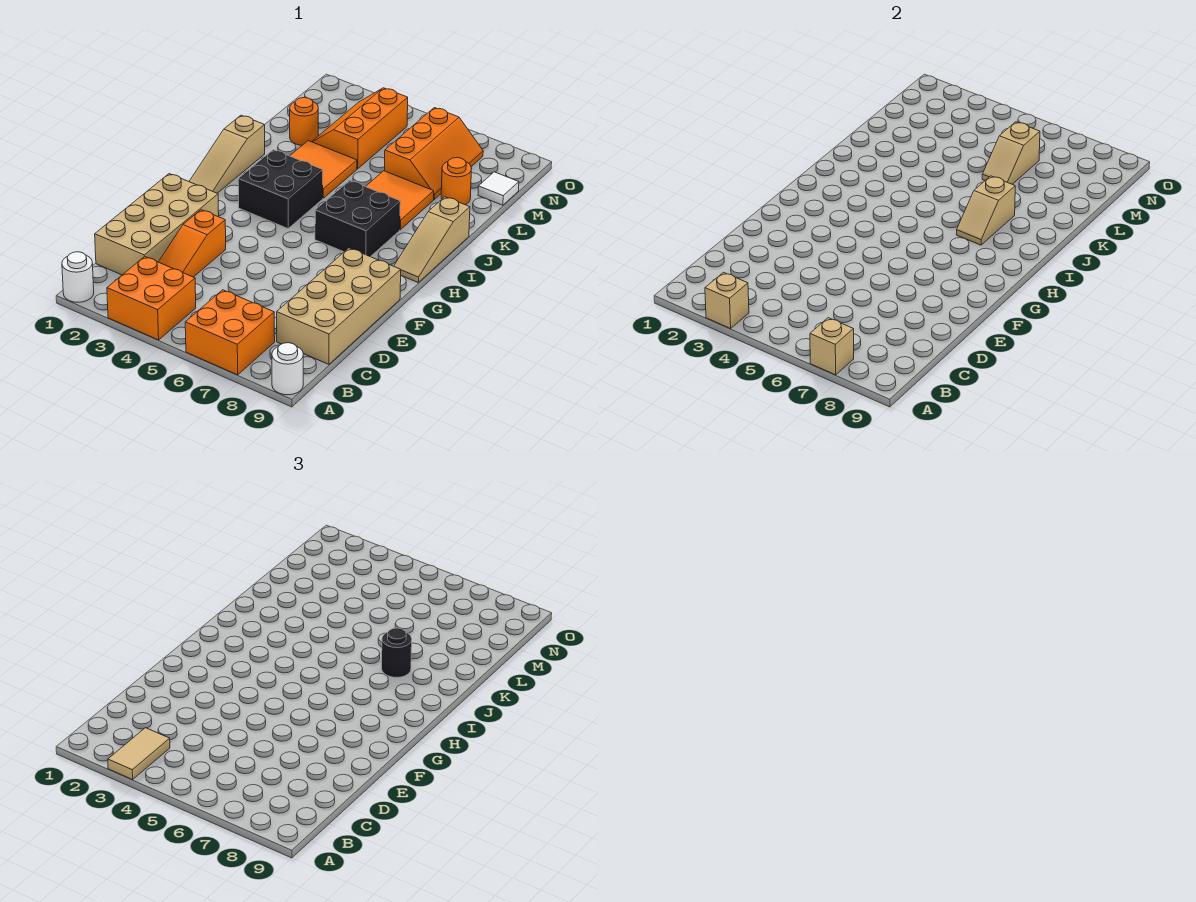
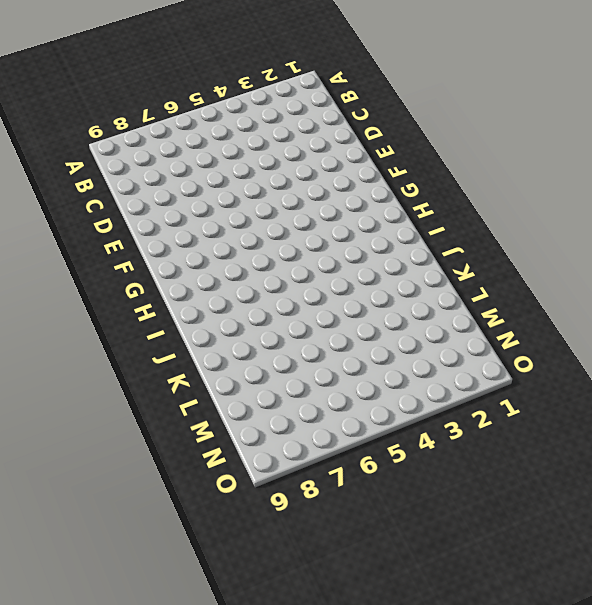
none -> white round brick A1 level 1
none -> orange brick A3:B4 level 1
none -> orange brick A6:B7 level 1

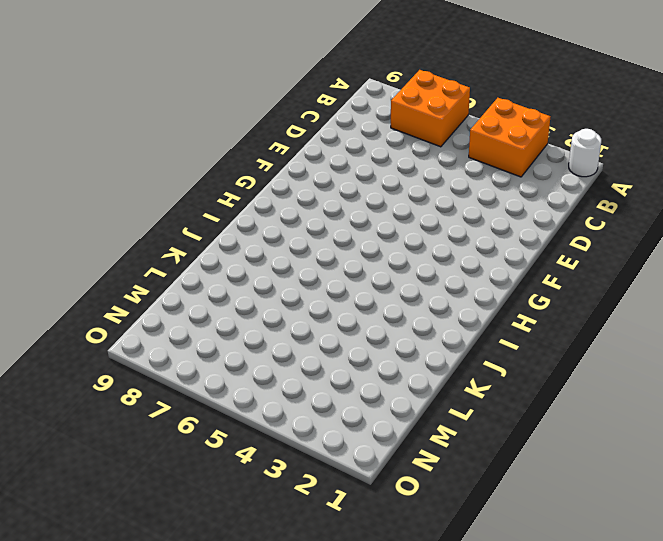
none -> white round brick A9 level 1
none -> tan brick C1:F2 level 1
none -> orange slope C3:E3 level 1 top E

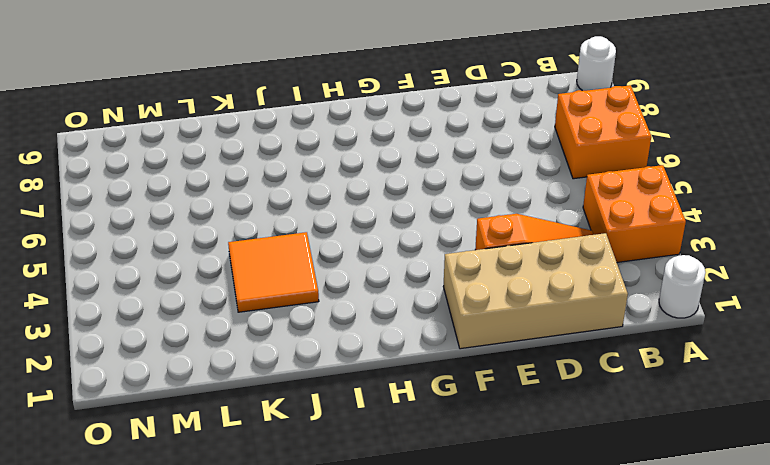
none -> tan brick C8:F9 level 1
none -> tan slope H1:J1 level 1 top J
none -> black brick H3:I4 level 1

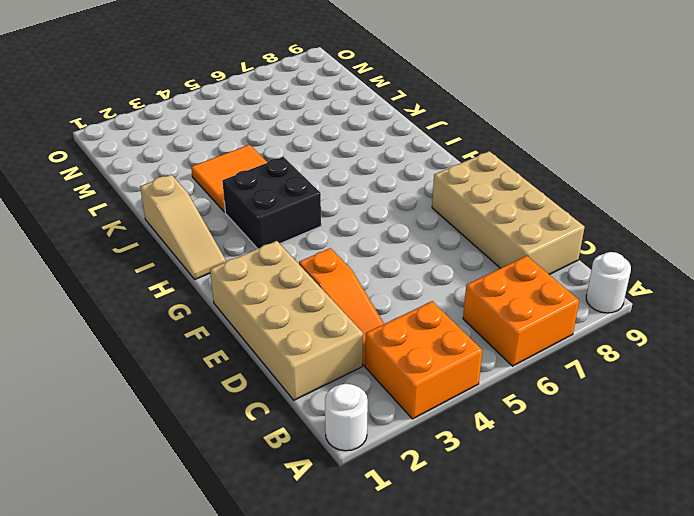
none -> black brick H6:I7 level 1
none -> tan slope H9:J9 level 1 top J
none -> orange tile J6:K7 level 1

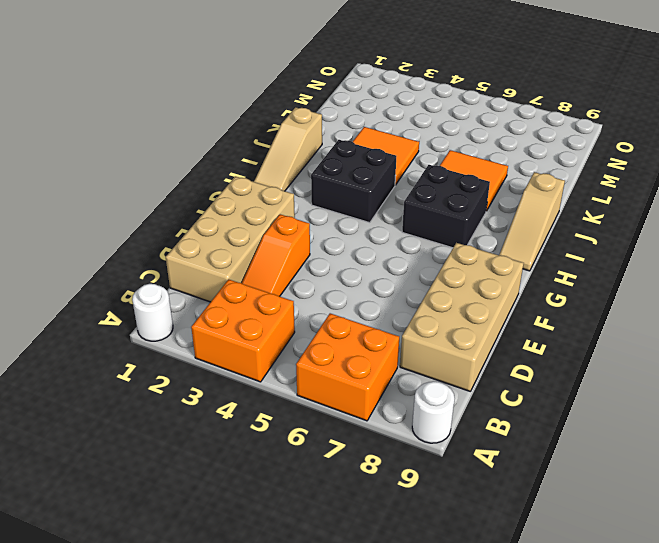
none -> orange round brick L2 level 1
none -> orange slope L3:N4 level 1 top 4
none -> orange slope L6:N7 level 1 top 6

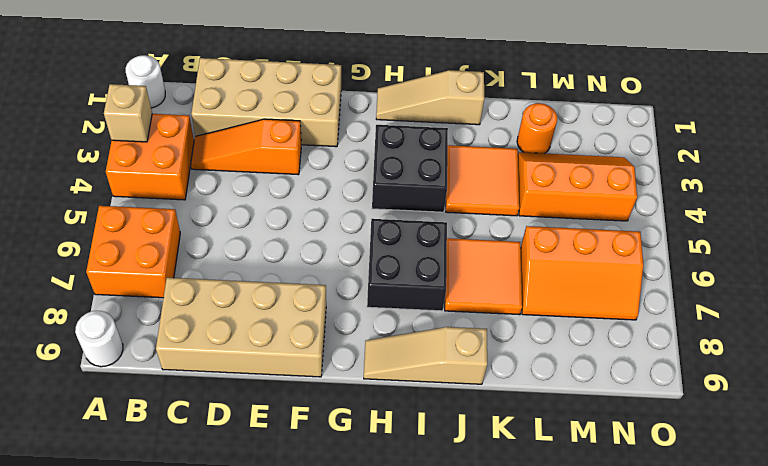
none -> orange round brick L8 level 1
none -> white tile M9 level 1
none -> tan brick A7 level 2

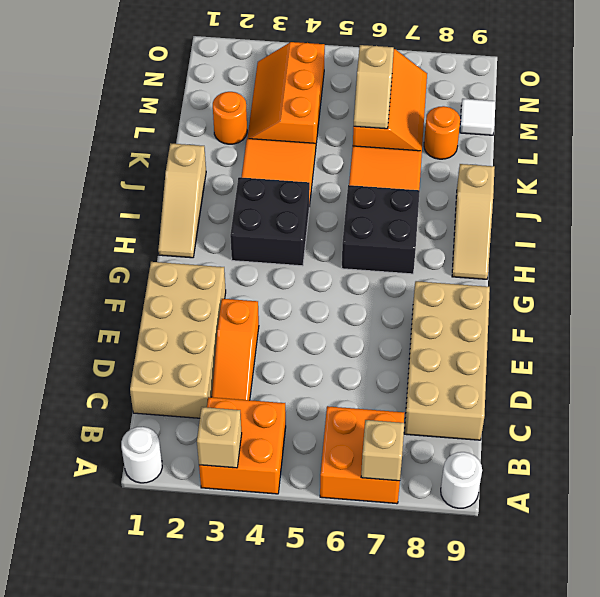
none -> tan slope I7:J7 level 2 top J
none -> tan tile A3:B3 level 3
none -> black round brick J7 level 3

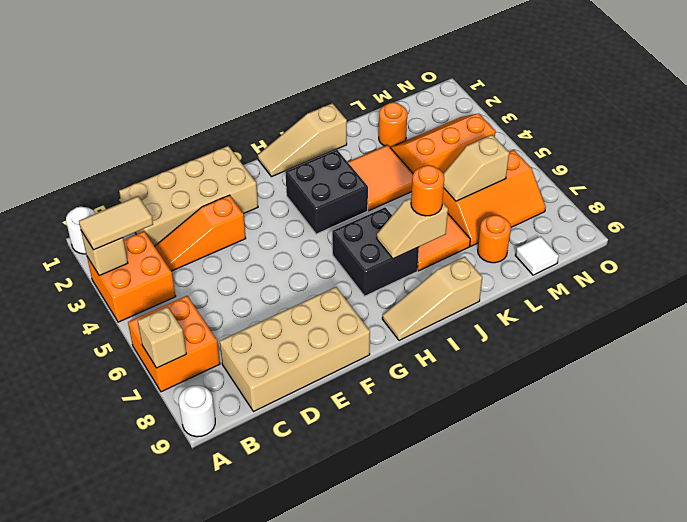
orange round brick J7 level 3 -> black round brick J7 level 3

